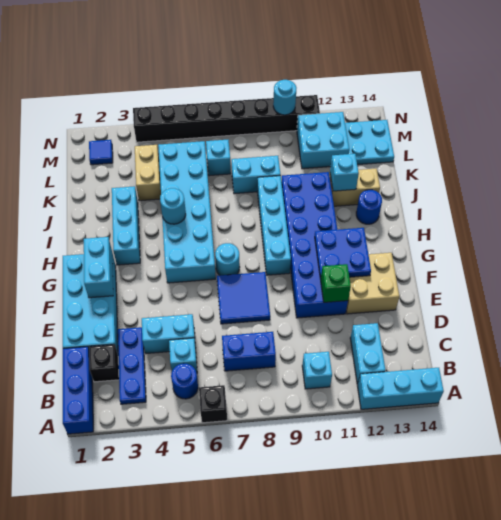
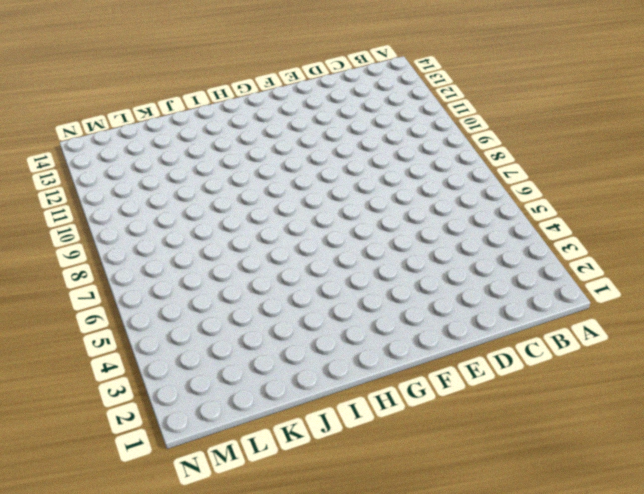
none -> blue brick A1:C1 level 1
none -> black brick A6 level 1
none -> cyan brick A12:A14 level 1
none -> blue plate B3:D3 level 1

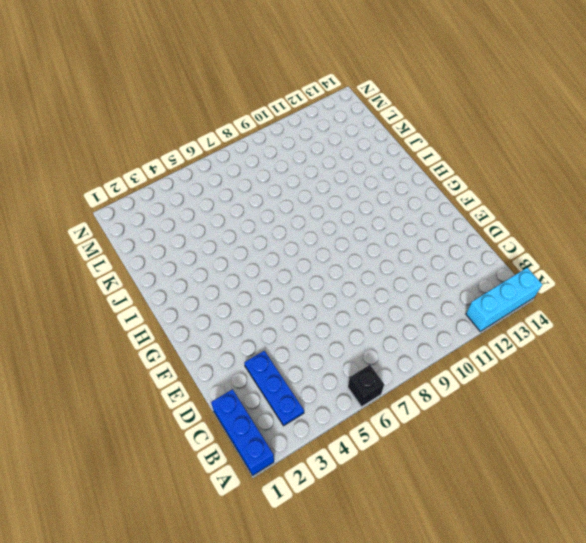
none -> blue round brick B5 level 1
none -> cyan brick B10 level 1
none -> cyan brick B12:C12 level 1
none -> black brick C2 level 1

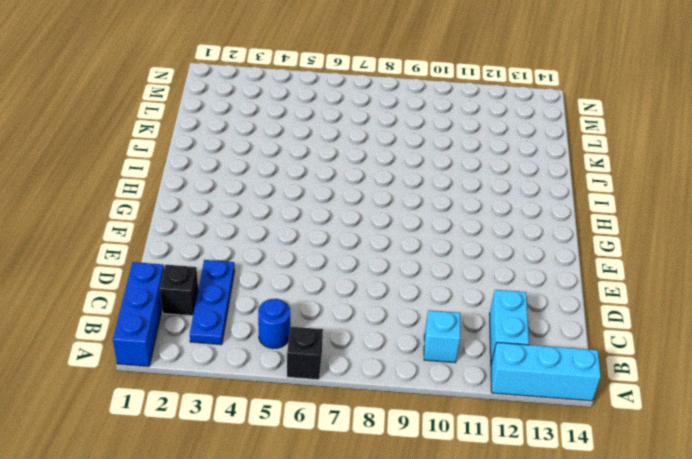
none -> cyan brick C5 level 1
none -> blue brick C7:C8 level 1
none -> cyan brick D1:G2 level 1
none -> cyan brick D4:D5 level 1

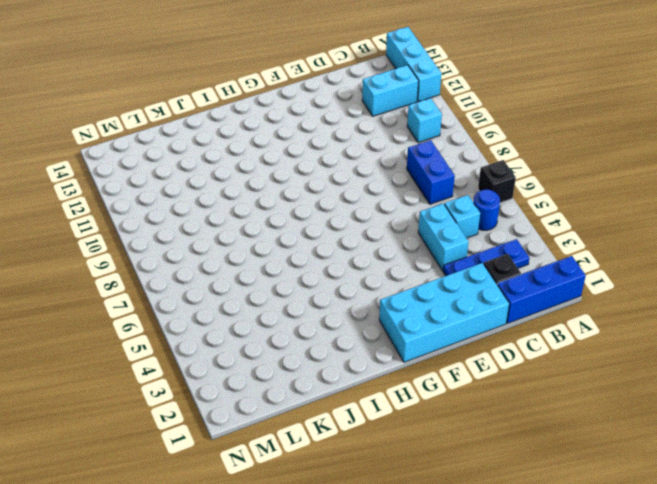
none -> blue tile E7:F8 level 1
none -> blue brick E10:J11 level 1
none -> tan brick E12:F13 level 1
none -> cyan brick G5:L6 level 1

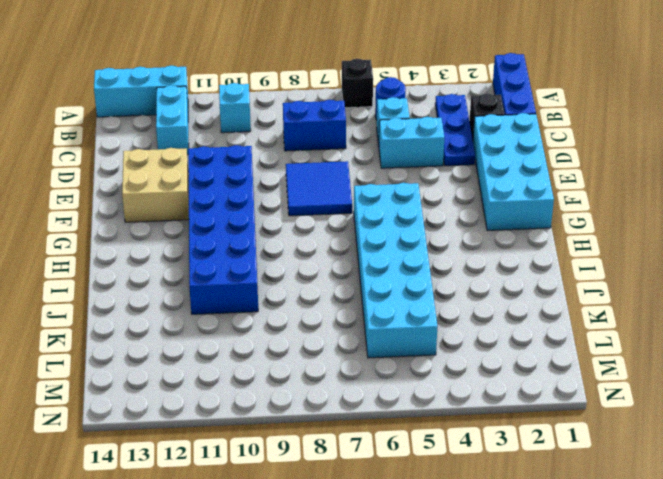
none -> cyan round brick G7 level 1
none -> cyan brick G9:J9 level 1
none -> cyan brick H3:J3 level 1
none -> blue round brick I13 level 1

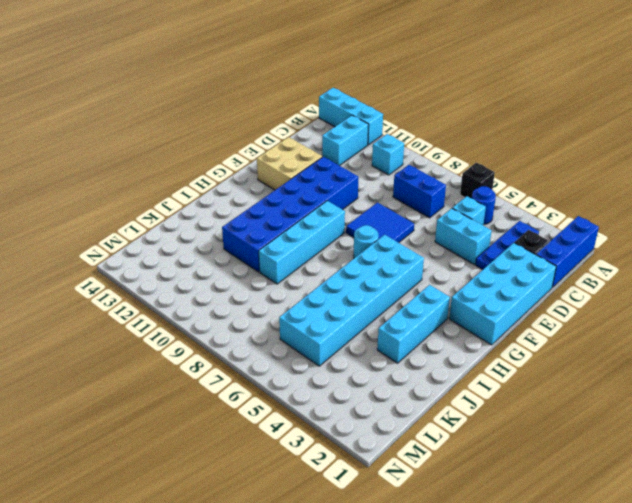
none -> blue round brick I13 level 1
none -> tan brick J12:J13 level 1
none -> tan brick K4:L4 level 1
none -> cyan brick K8:K9 level 1

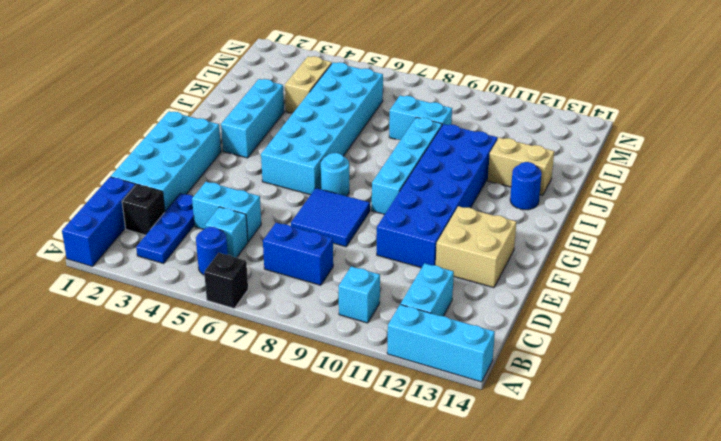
none -> cyan brick L7 level 1
none -> cyan brick L11:M12 level 1
none -> cyan plate L13:M14 level 1
none -> blue tile M2 level 1

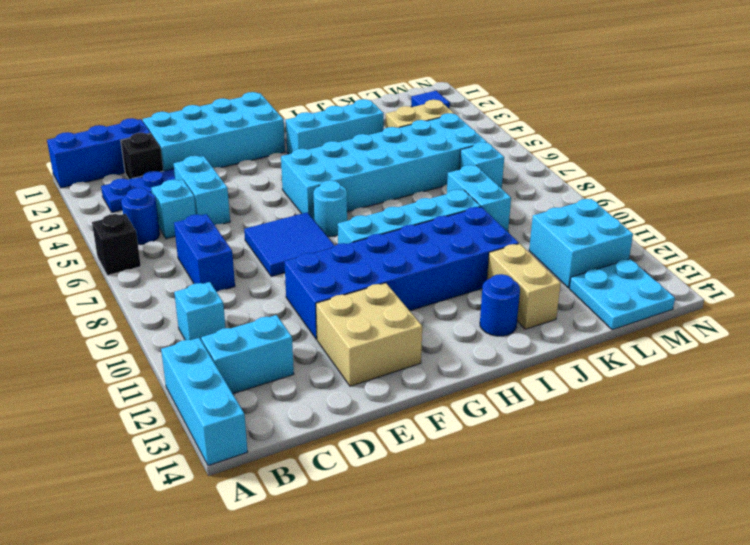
none -> black brick N4:N11 level 1
none -> green brick E11 level 2
none -> cyan brick F2:G2 level 2
none -> blue plate F11:G12 level 2

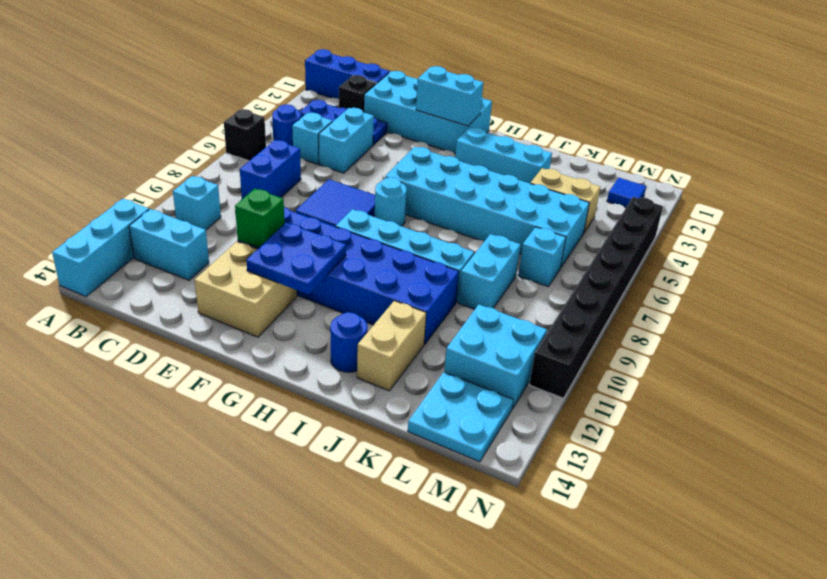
none -> cyan round brick I5 level 2
none -> cyan brick J12 level 2
none -> cyan round brick N10 level 2

